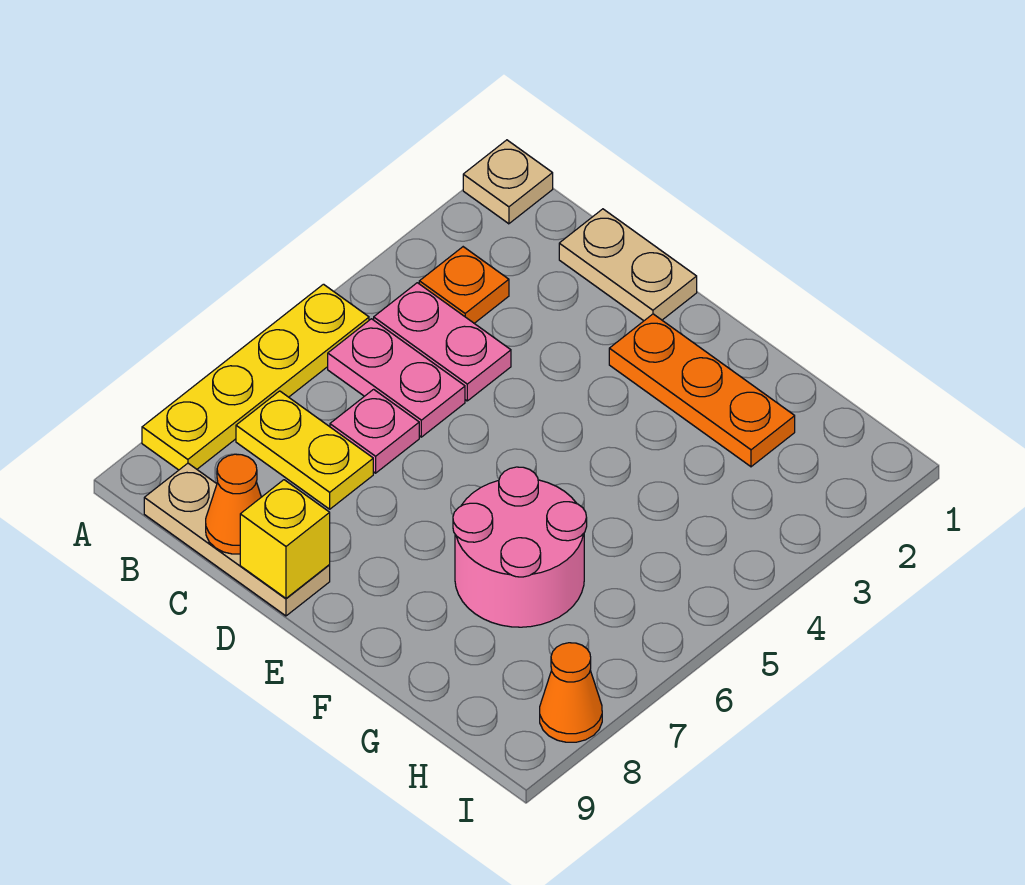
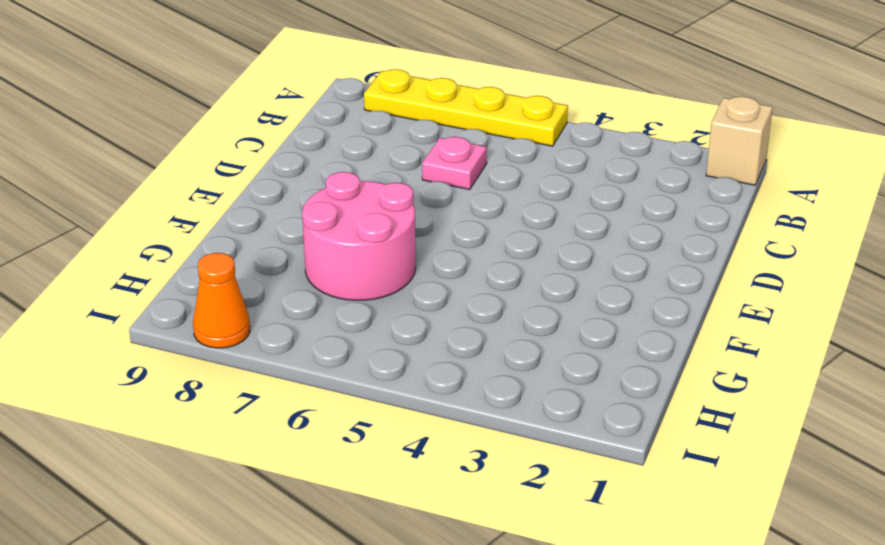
tan brick A1 level 1 -> tan plate A1 level 1
none -> orange plate B3 level 1
none -> pink plate B4:C4 level 1
none -> pink plate B5:C5 level 1

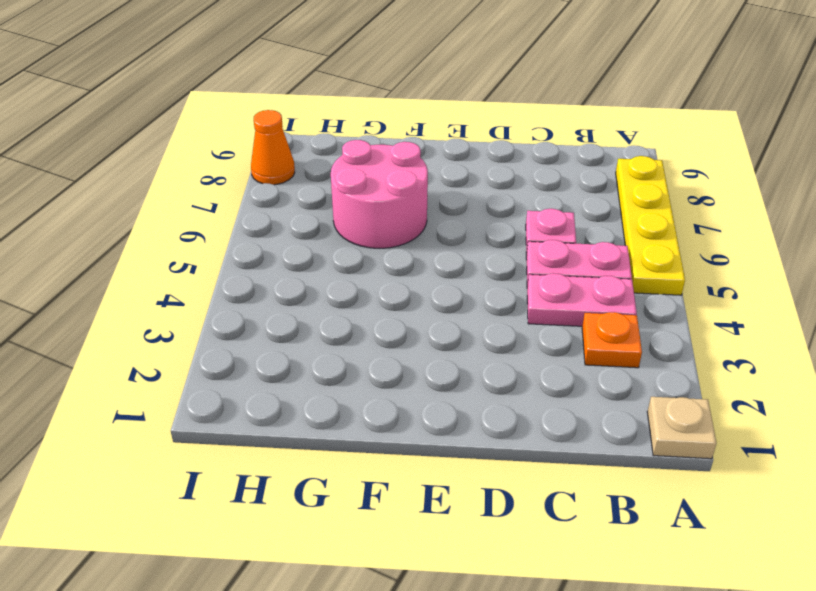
none -> yellow plate B7:C7 level 1
none -> tan plate B9:D9 level 1
none -> tan plate C1:D1 level 1

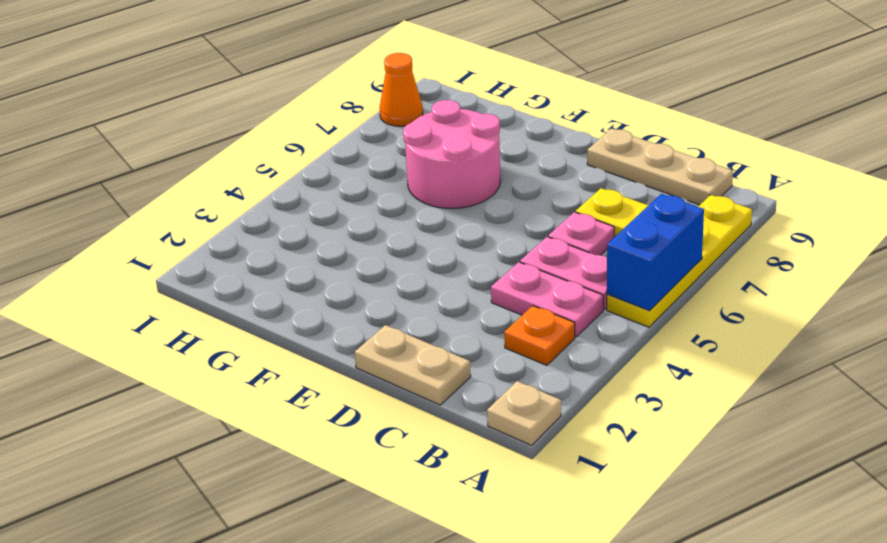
blue brick A5:A6 level 2 -> none
none -> orange plate E2:G2 level 1
none -> orange cone C9 level 2
none -> yellow brick D9 level 2

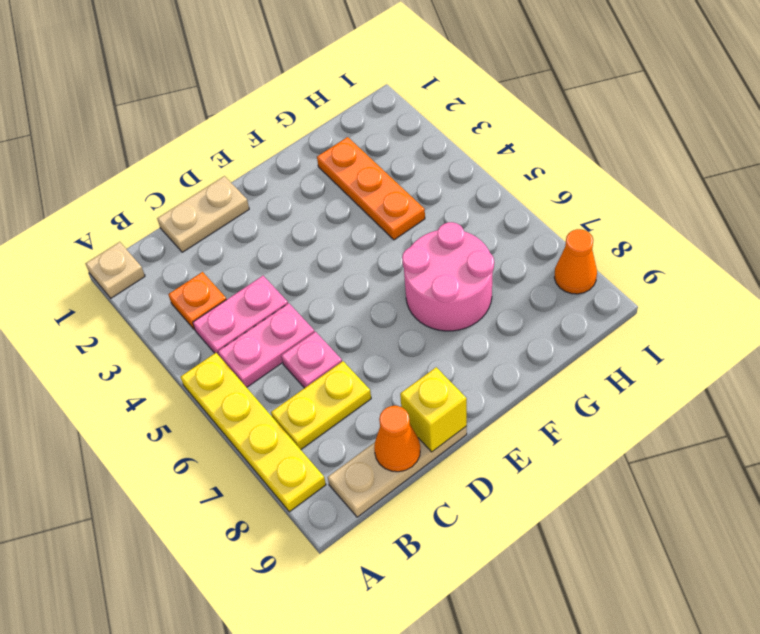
orange plate G2:G4 level 1 -> orange plate E2:G2 level 1

